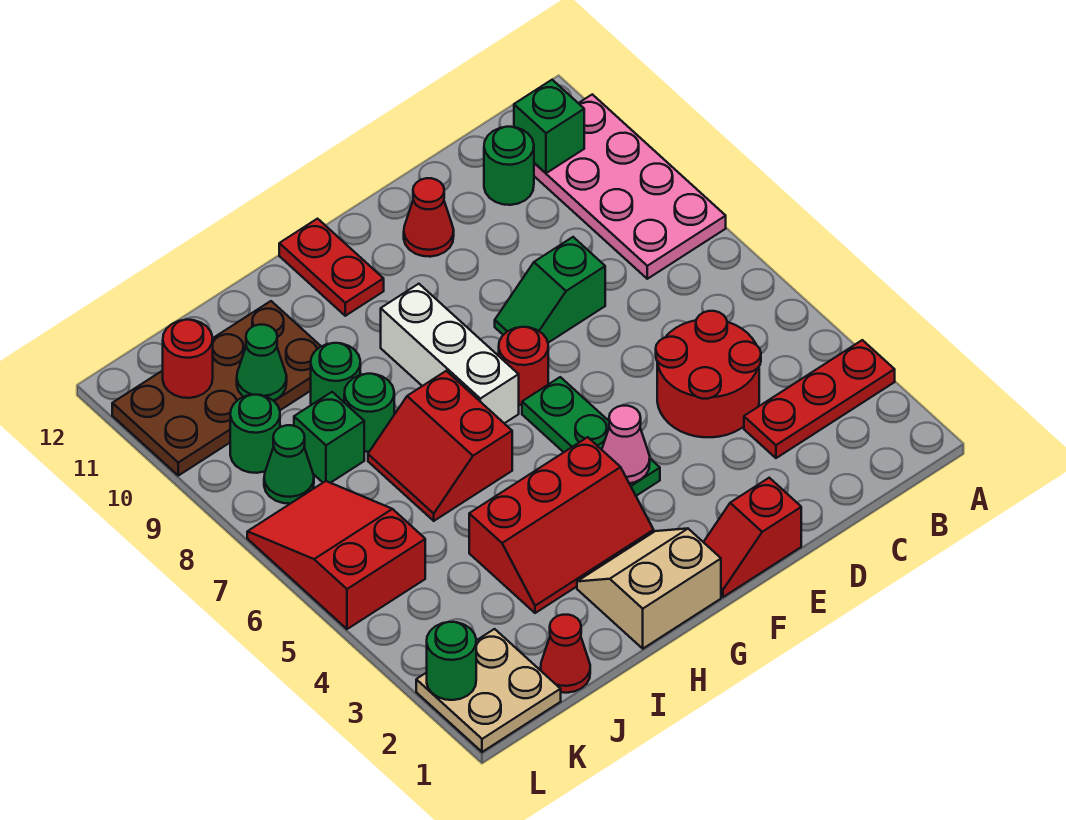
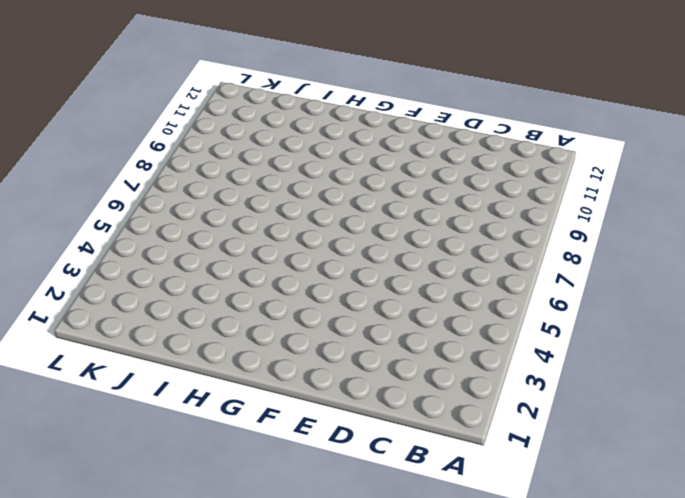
none -> red plate A3:C3 level 1
none -> pink plate A8:B11 level 1
none -> red round brick C4:D5 level 1

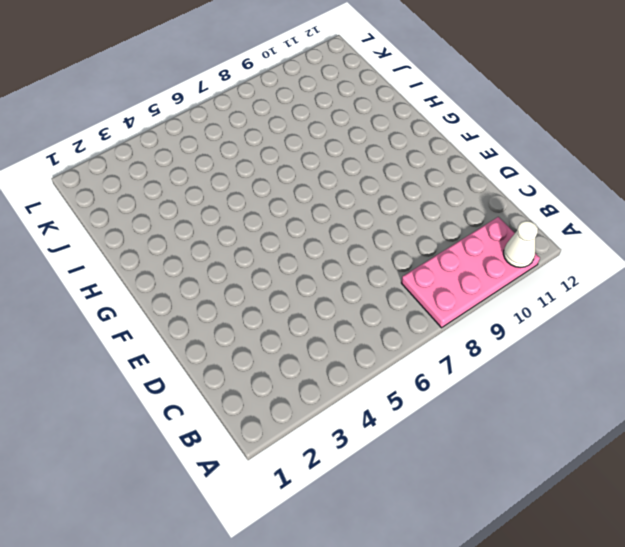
white cone A11 level 2 -> none
none -> red plate A3:C3 level 1
none -> red round brick C4:D5 level 1
none -> green round brick C11 level 1

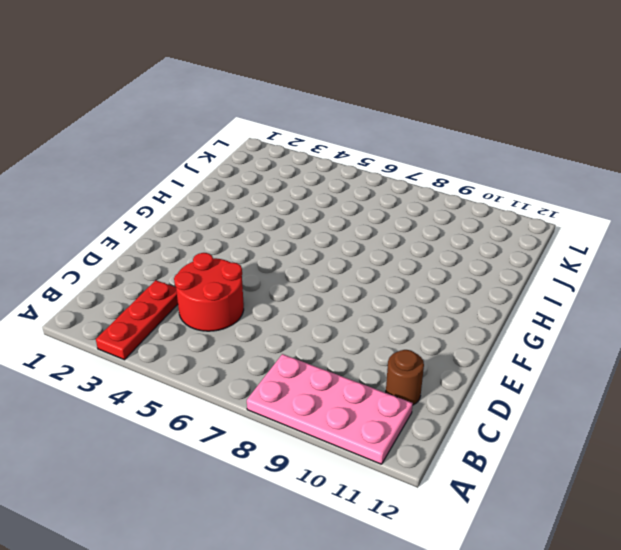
brown round brick C11 level 1 -> green round brick C11 level 1
none -> green slope D8:E8 level 1 top D
none -> red slope E1:F1 level 1 top E
none -> red cone E11 level 1

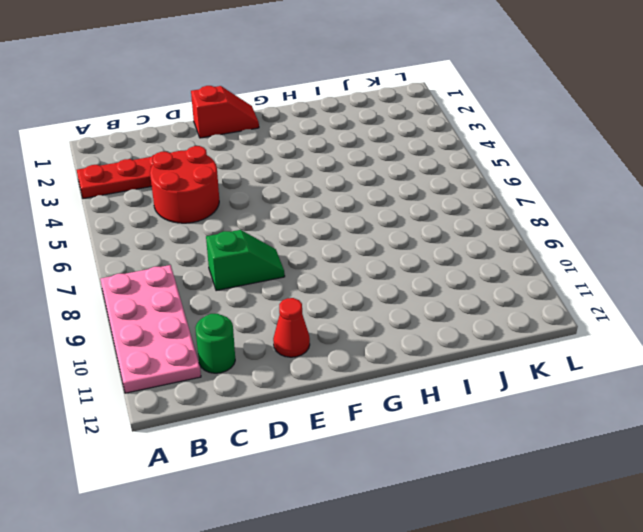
none -> green plate F4:F6 level 1
none -> red round brick F7 level 1
none -> tan slope G1:H2 level 1 top 1

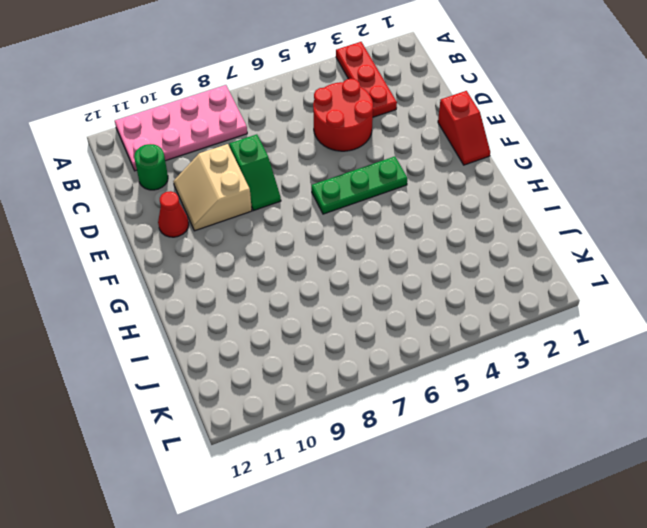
tan slope D9:E10 level 1 top 9 -> tan slope G1:H2 level 1 top 1
none -> red round brick F7 level 1
none -> red slope G3:I4 level 1 top 4
none -> white brick G7:G9 level 1

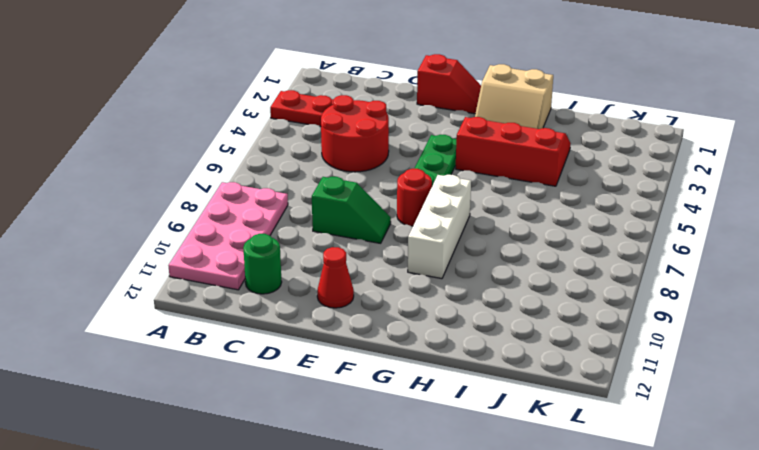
none -> red plate G11:G12 level 1
none -> red slope H6:I7 level 1 top H
none -> green round brick I8 level 1

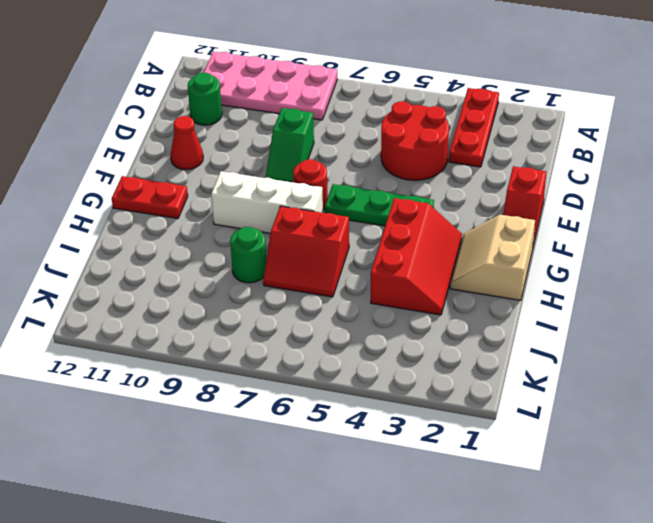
none -> green round brick I9 level 1
none -> brown plate I10:L11 level 1
none -> red cone J1 level 1

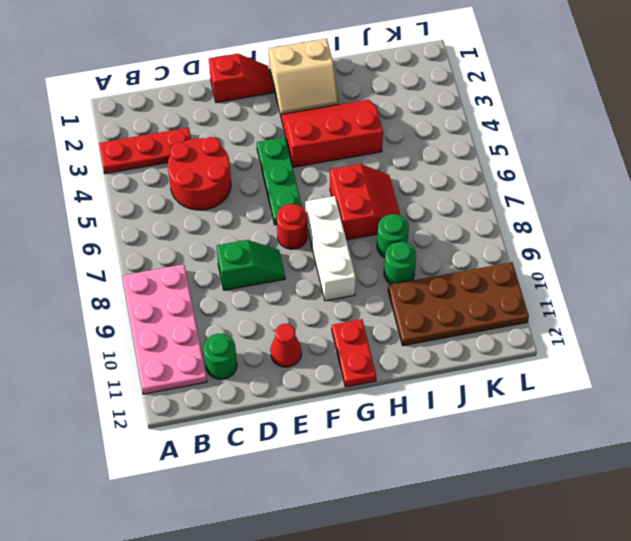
none -> red cone J1 level 1
none -> green brick J8 level 1
none -> tan plate K1:L2 level 1

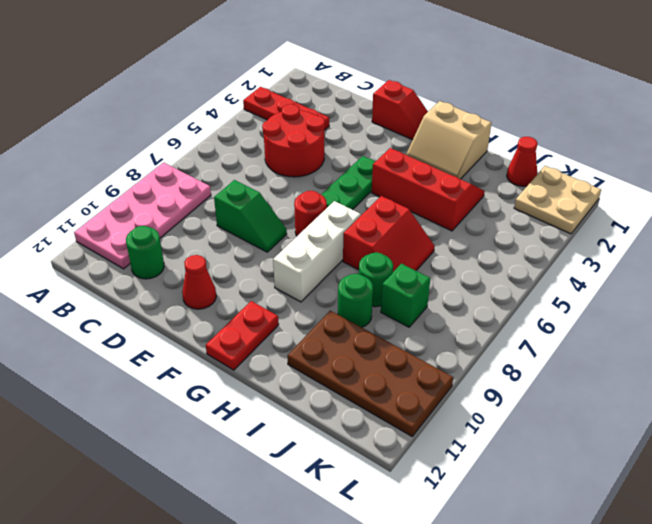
none -> red slope K5:L7 level 1 top 5
none -> green cone K8 level 1
none -> green round brick K9 level 1

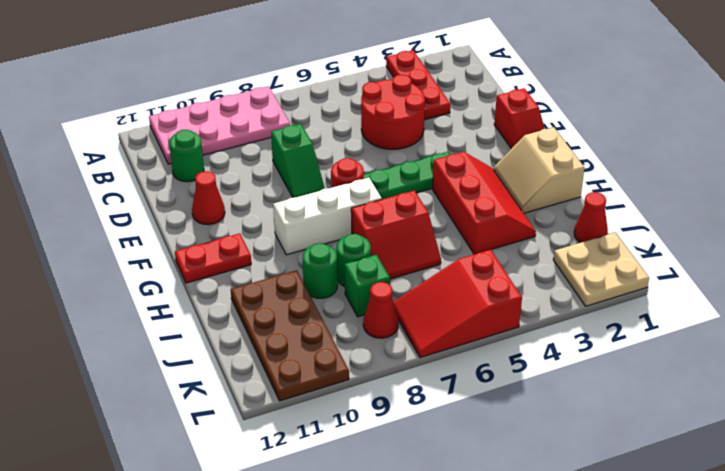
red cone K8 level 1 -> green cone K8 level 1
none -> green round brick K9 level 1
none -> green brick B11 level 2
none -> pink cone F4 level 2

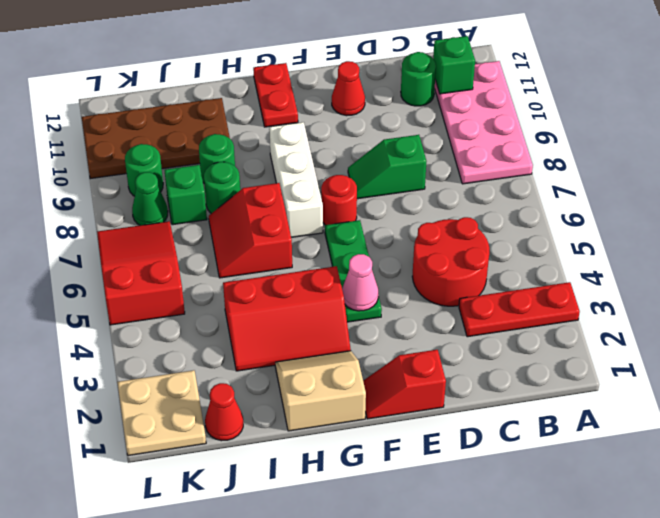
none -> green cone J10 level 2
none -> red round brick K11 level 2
none -> green round brick L2 level 2

